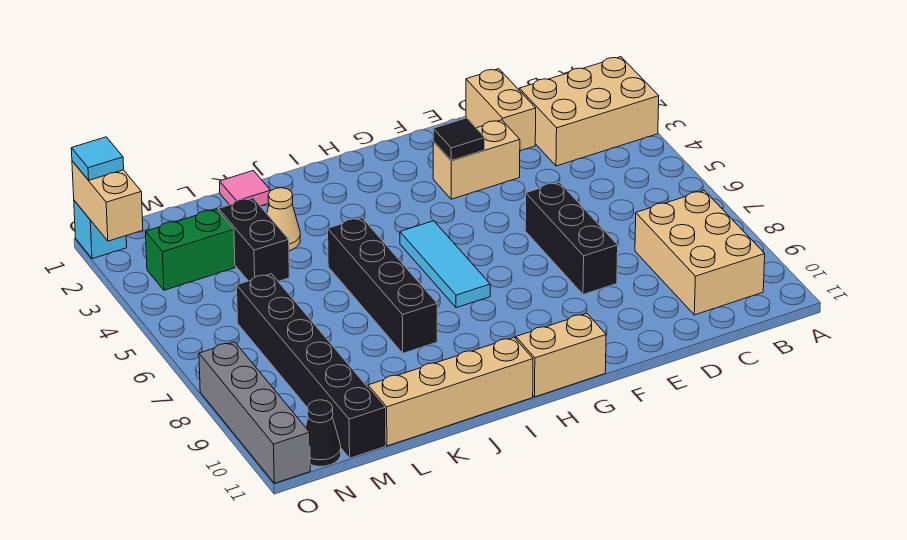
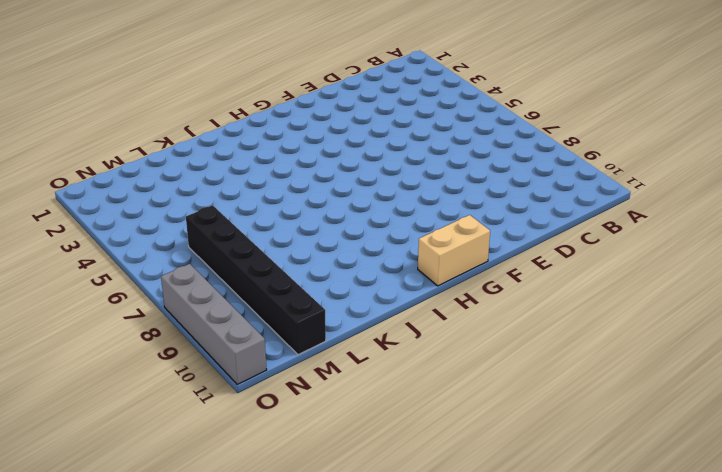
none -> tan brick A2:C3 level 1
none -> tan brick B8:C10 level 1
none -> tan brick D1:D2 level 1

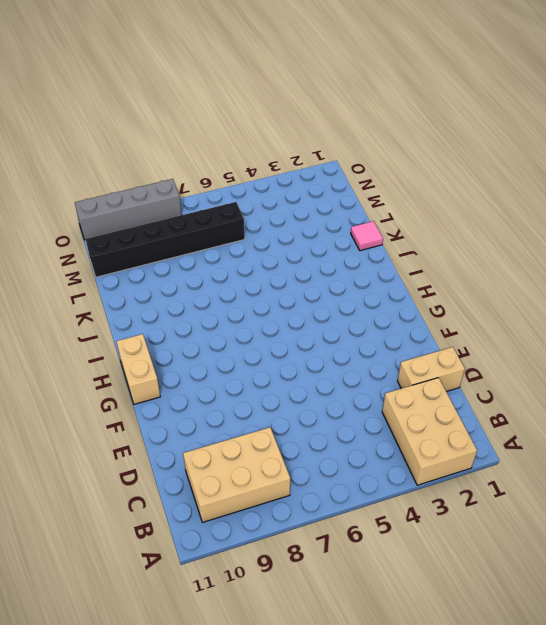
none -> tan brick E3:F3 level 1
none -> black brick E6:E8 level 1
none -> cyan tile H5:H7 level 1

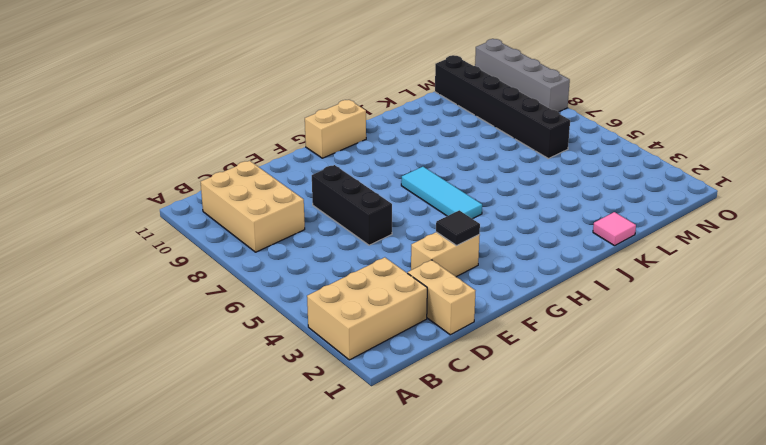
none -> tan brick I11:L11 level 1
none -> black brick J5:J8 level 1
none -> tan cone K3 level 1

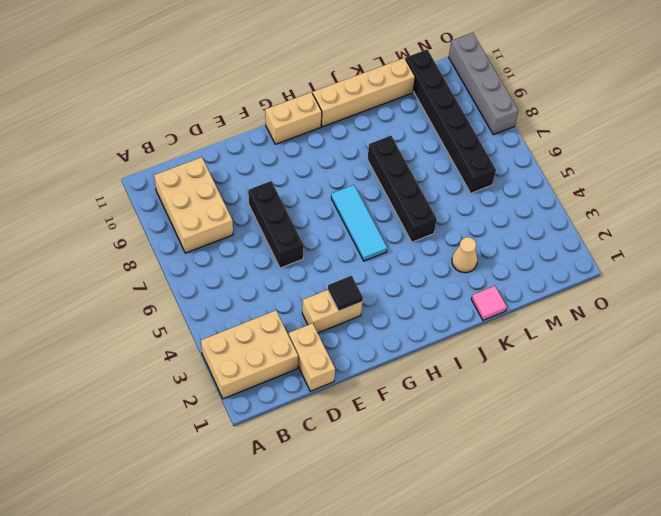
none -> black brick L3:L4 level 1
none -> green brick M3:N3 level 1
none -> black cone N11 level 1

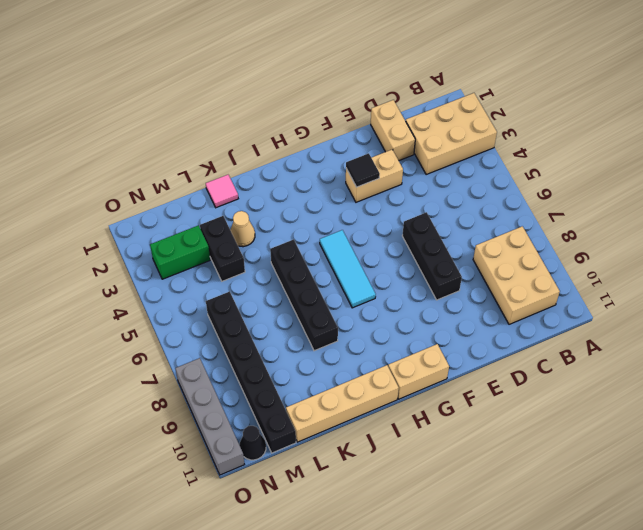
none -> cyan brick O1 level 1
none -> tan brick O1:O2 level 2
none -> cyan tile O1 level 3

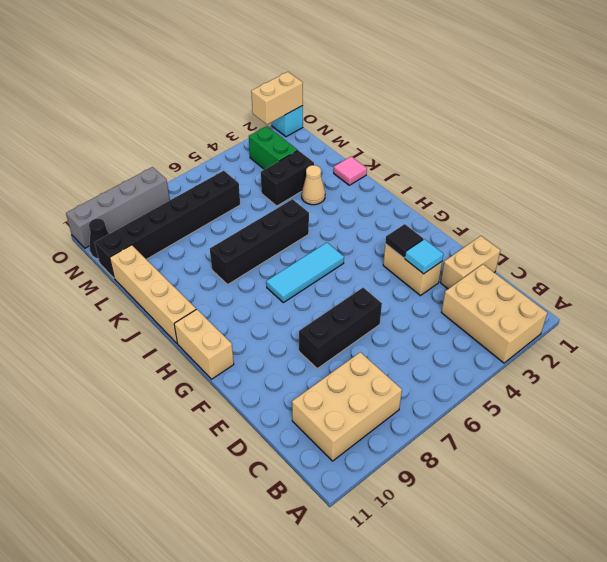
cyan tile E3 level 2 -> cyan tile O1 level 3

